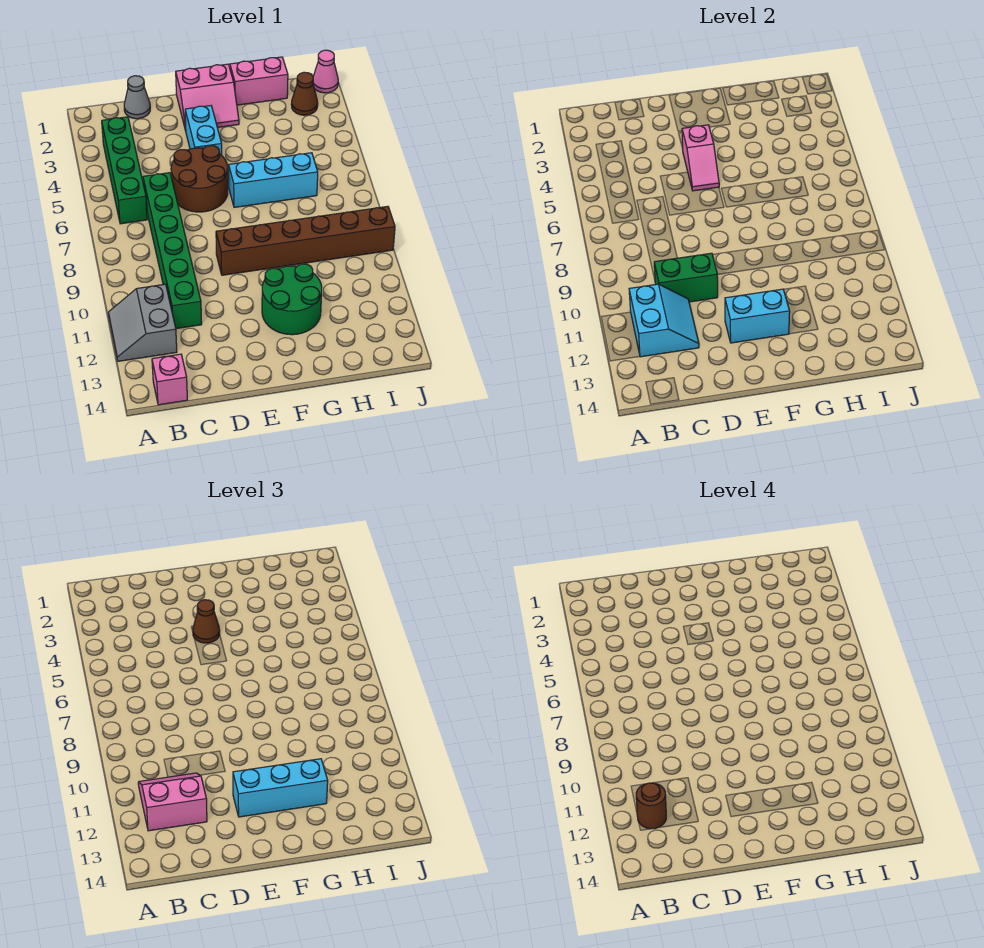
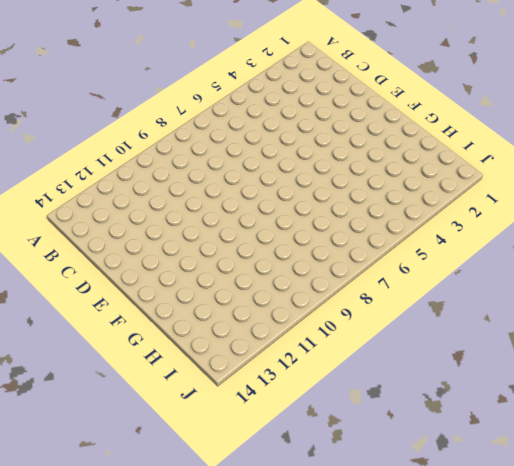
none -> grey slope A11:B12 level 1 top B
none -> green brick B3:B6 level 1
none -> pink brick B14 level 1

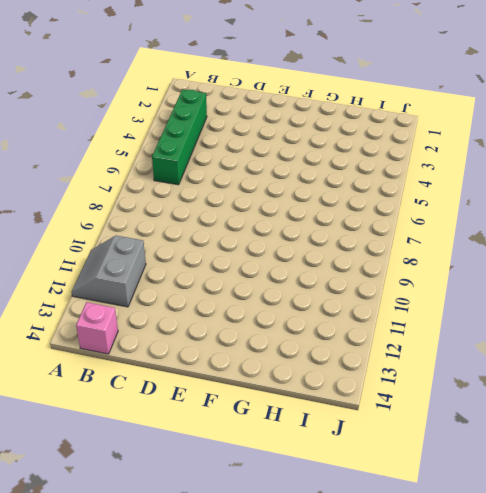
none -> grey cone C1 level 1
none -> green brick C6:C11 level 1
none -> brown round brick D5:E6 level 1

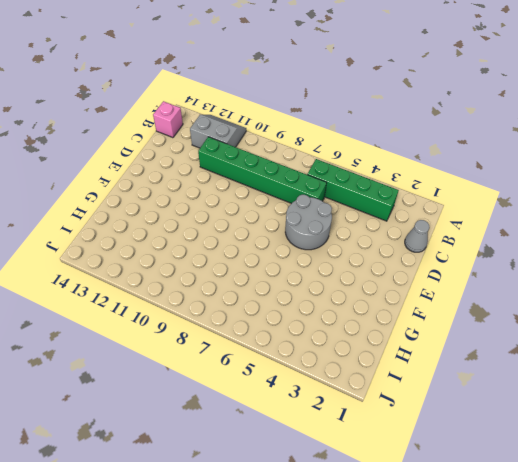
grey round brick D5:E6 level 1 -> brown round brick D5:E6 level 1
none -> pink slope E1:F2 level 1 top 1
none -> cyan brick E3:E4 level 1
none -> brown brick E9:J9 level 1

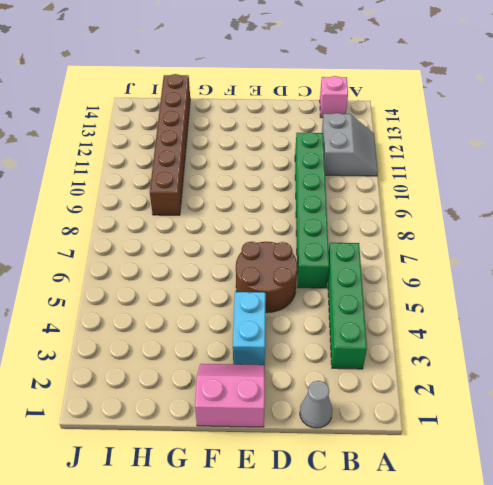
brown brick H9:H14 level 1 -> brown brick E9:J9 level 1
none -> cyan brick F6:H6 level 1
none -> green round brick F11:G12 level 1
none -> pink brick G1:H1 level 1

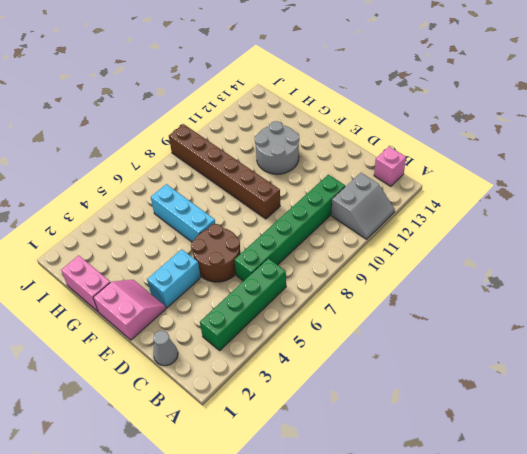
grey round brick F11:G12 level 1 -> green round brick F11:G12 level 1
none -> brown cone I2 level 1
none -> pink cone J1 level 1
none -> cyan slope B11:C12 level 2 top B

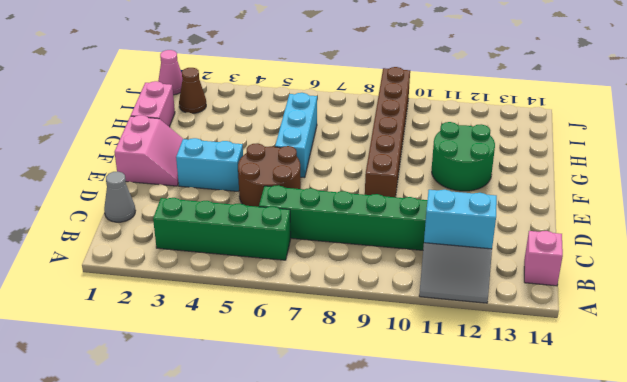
none -> green brick C10:D10 level 2
none -> pink slope E4:E5 level 2 top 4
none -> cyan brick E12:F12 level 2

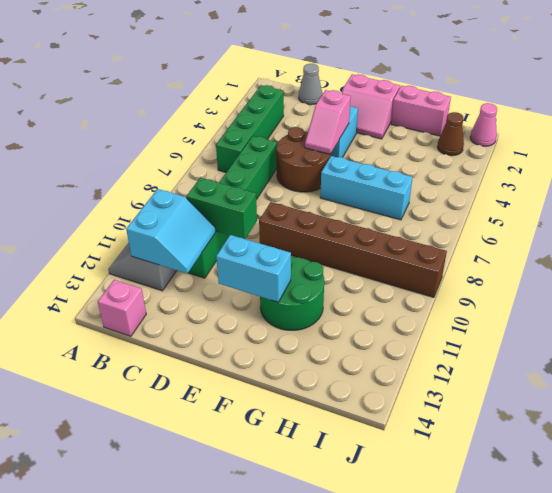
none -> pink slope B11:C12 level 3 top 12
none -> brown cone E4 level 3
none -> cyan brick E12:G12 level 3

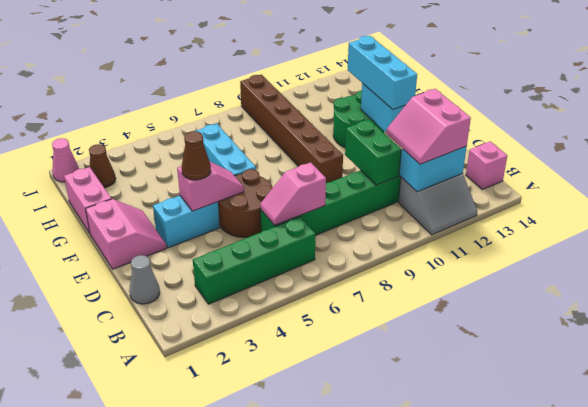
pink slope C6:C7 level 2 top 7 -> none
none -> brown round brick B12 level 4

